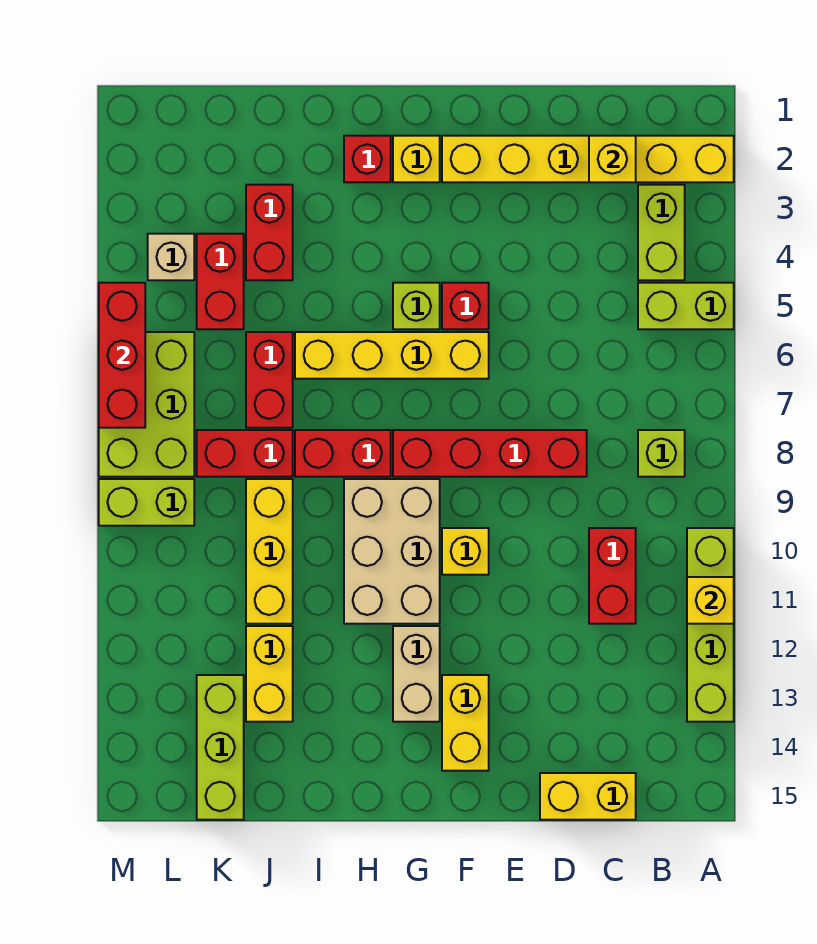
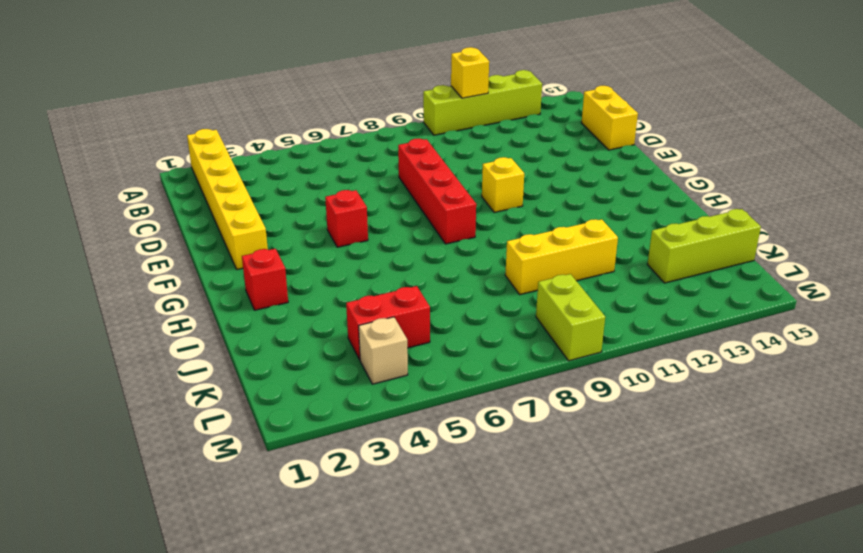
none -> lime brick A5:B5 level 1
none -> lime brick B3:B4 level 1
none -> lime brick B8 level 1
none -> red brick C10:C11 level 1

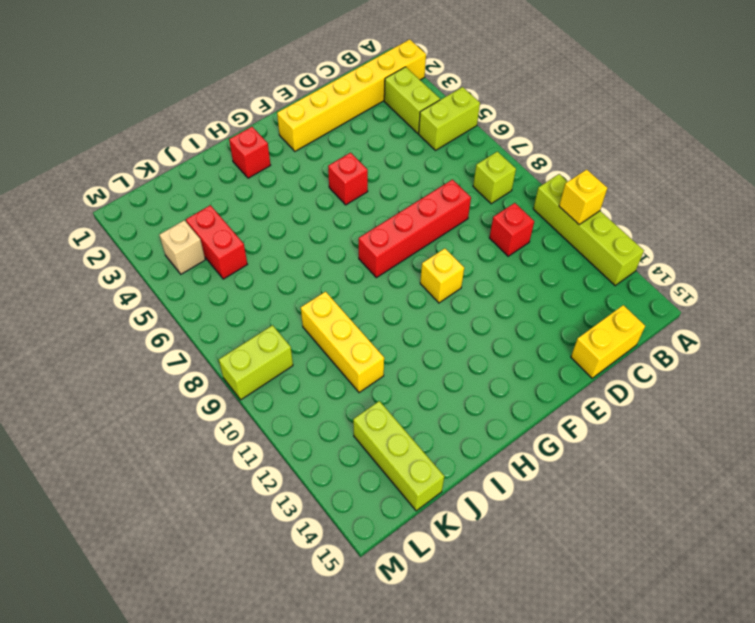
red brick C10 level 1 -> red brick C10:C11 level 1
none -> yellow brick F6:I6 level 1
none -> yellow brick F13:F14 level 1
none -> yellow brick G2 level 1
none -> lime brick G5 level 1

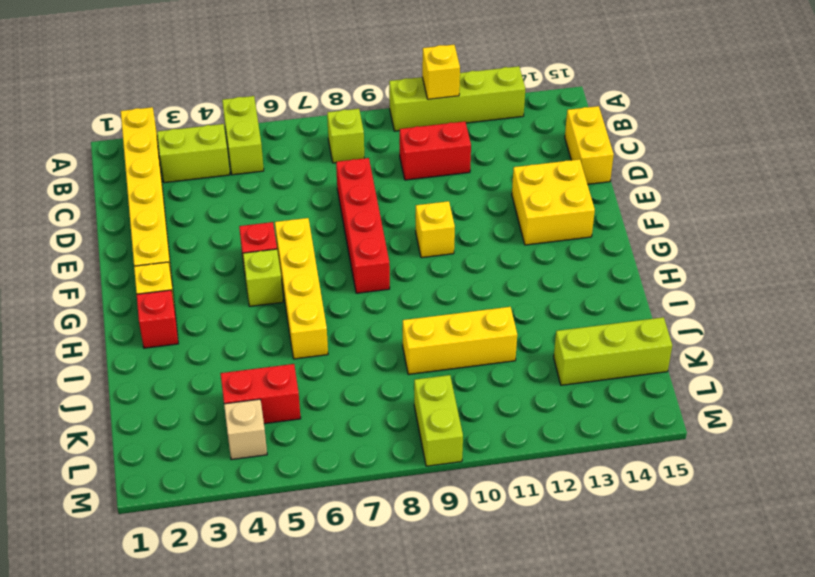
yellow brick E13:F14 level 1 -> yellow brick F13:F14 level 1
none -> tan brick G9:H11 level 1
none -> tan brick G12:G13 level 1
none -> red brick H8:I8 level 1
none -> red brick J3:J4 level 1

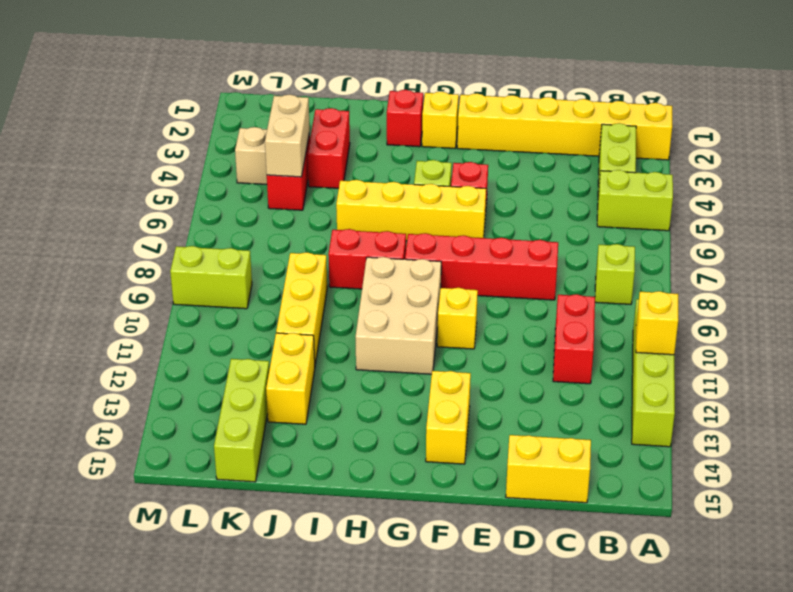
tan brick K4:K5 level 2 -> tan brick G12:G13 level 1
none -> red brick J6:J7 level 1
none -> red brick J8:K8 level 1
none -> lime brick L6:M8 level 1
none -> yellow brick C2 level 2

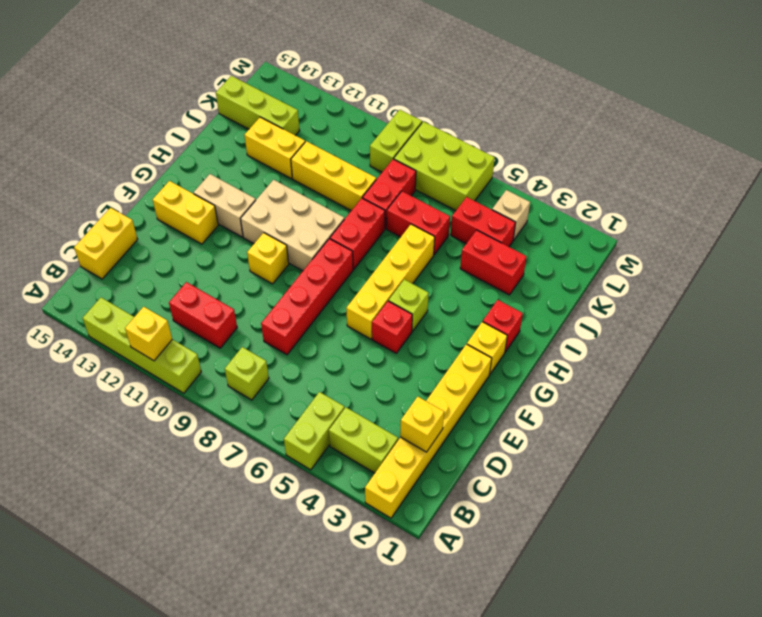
none -> red brick M5:M7 level 2

